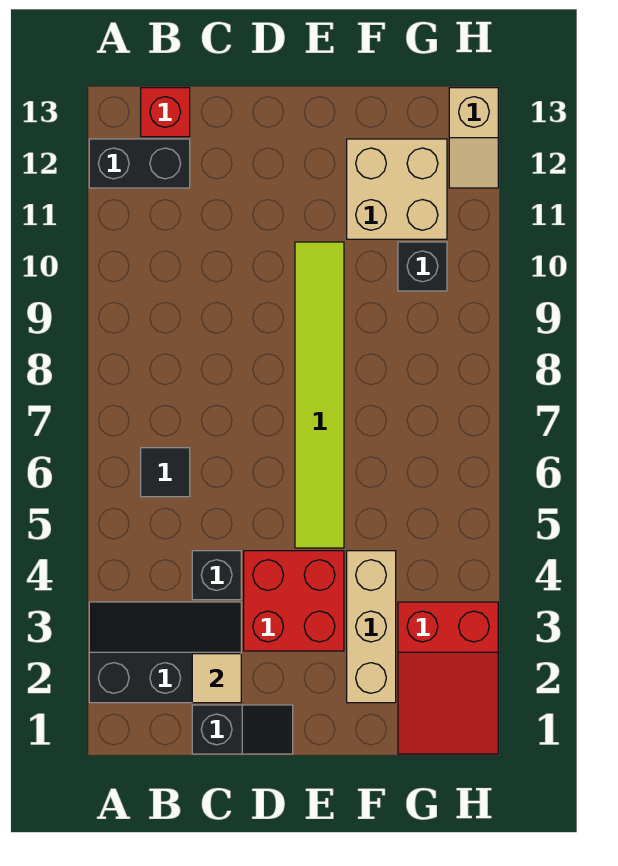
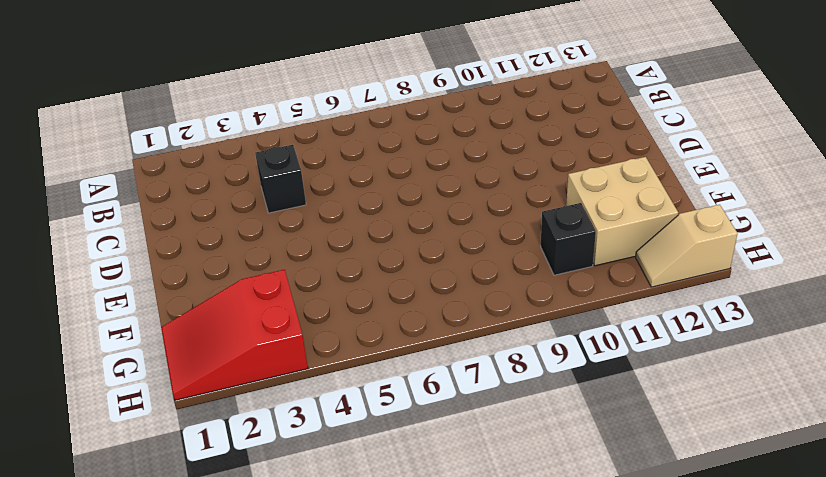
none -> black slope A2:C3 level 1 top 2
none -> black brick A12:B12 level 1
none -> black tile B6 level 1

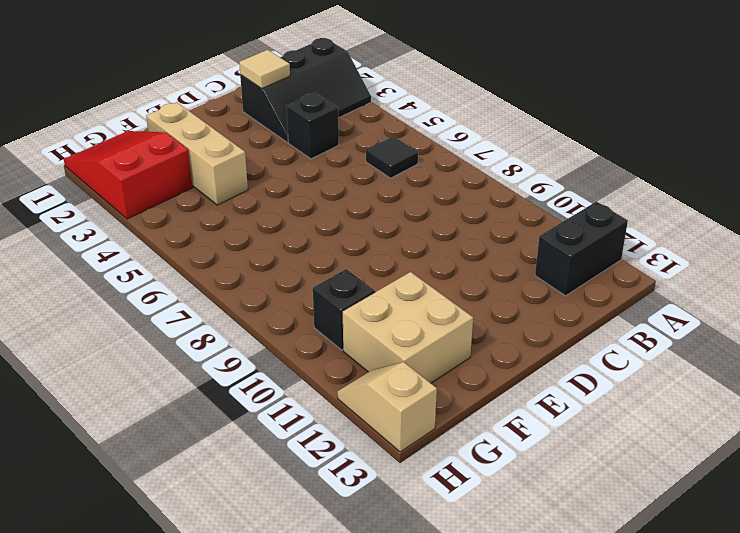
none -> red brick B13 level 1
none -> black slope C1:D1 level 1 top C
none -> red brick D3:E4 level 1

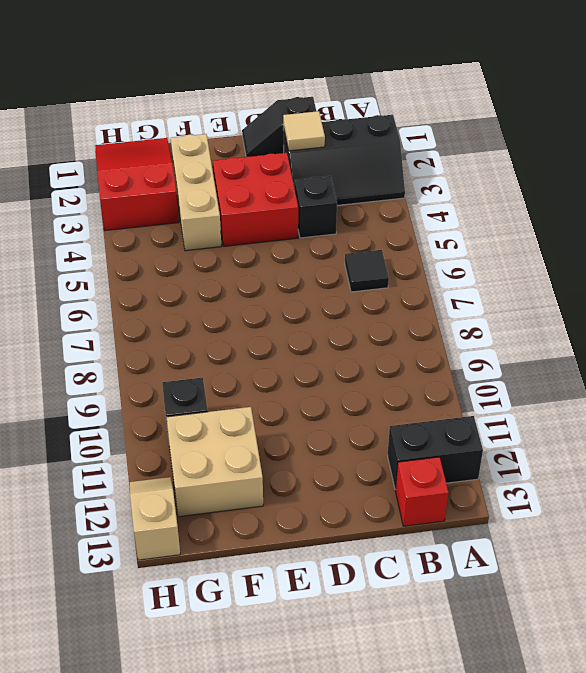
none -> lime tile E5:E10 level 1

